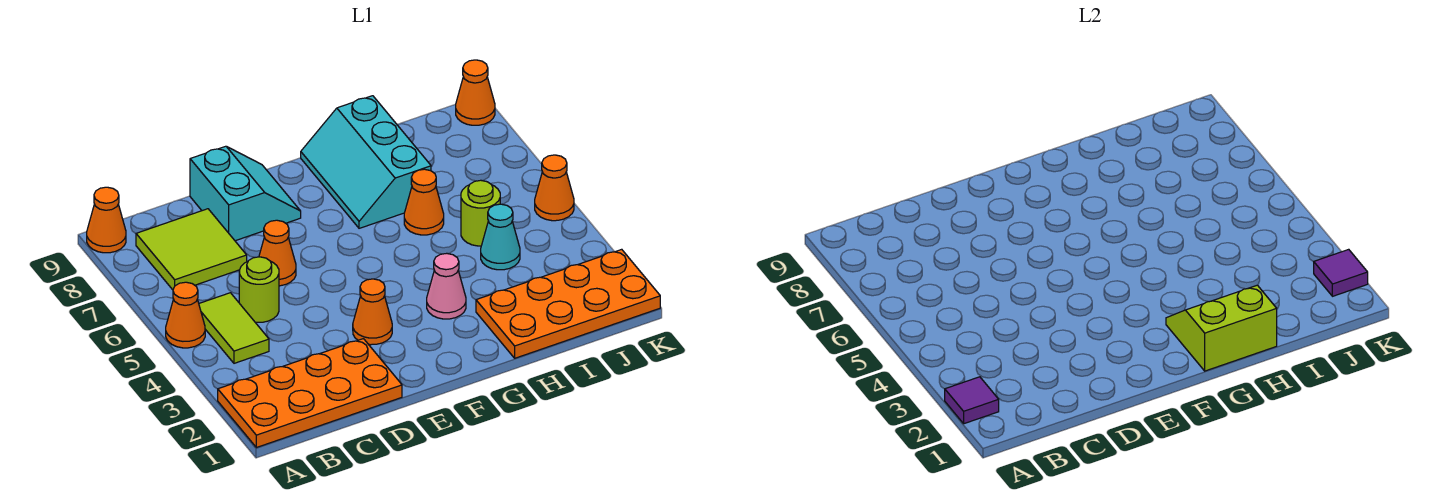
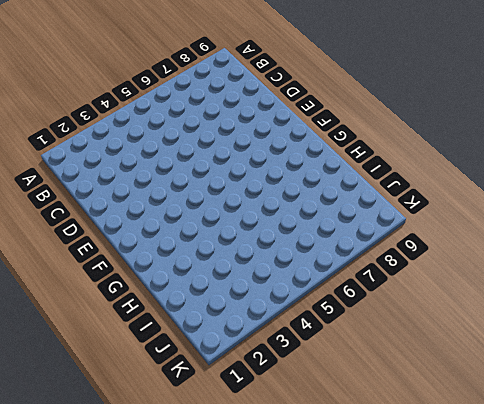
none -> orange plate A1:D2 level 1
none -> orange cone A5 level 1
none -> orange cone A9 level 1

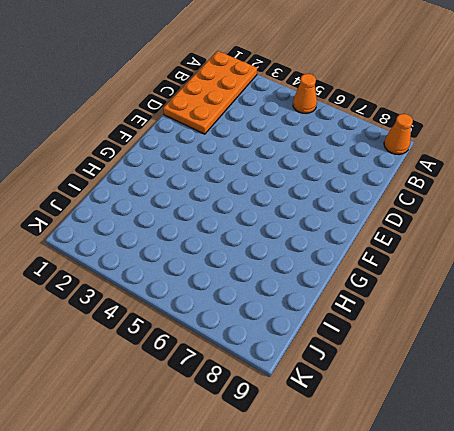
none -> lime tile B4:B5 level 1
none -> lime tile B7:C8 level 1
none -> lime round brick C5 level 1

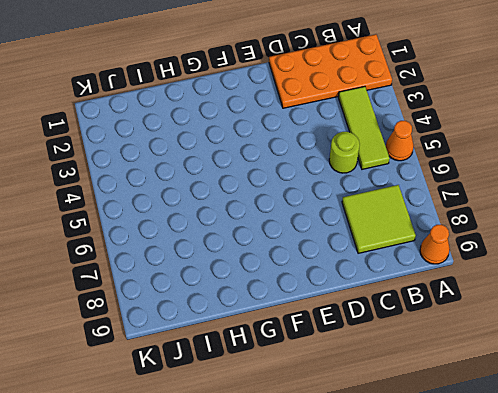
lime tile B3:B5 level 1 -> lime tile B4:B5 level 1
none -> orange cone D6 level 1
none -> cyan slope D8:E9 level 1 top D
none -> orange cone E3 level 1

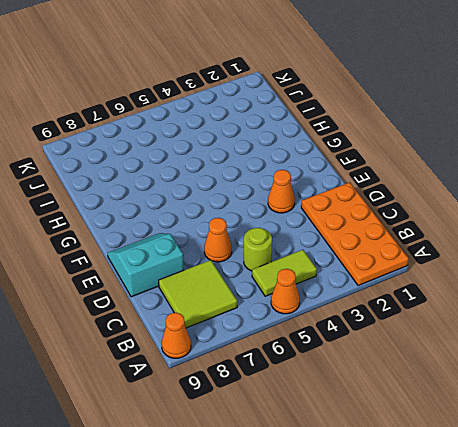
none -> pink cone G3 level 1
none -> cyan slope G7:H9 level 1 top H
none -> orange plate H1:K2 level 1

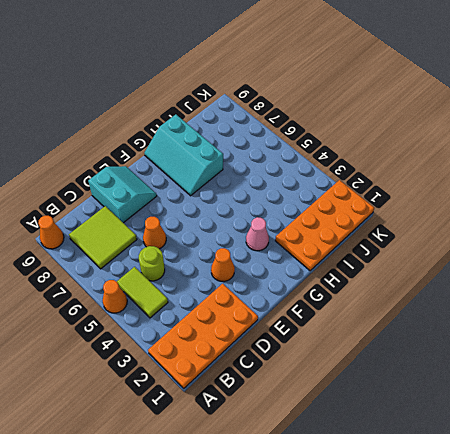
none -> orange cone H6 level 1
none -> cyan cone I4 level 1
none -> lime round brick I5 level 1

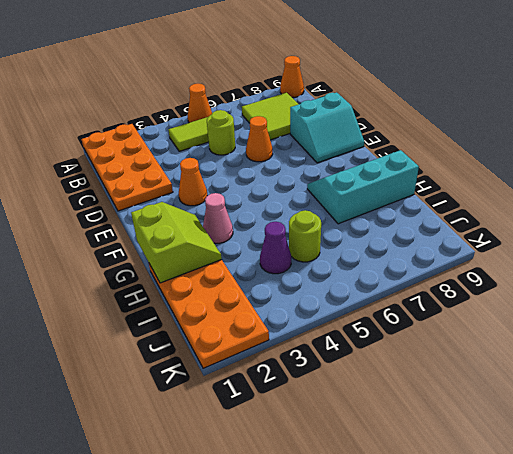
purple cone I4 level 1 -> cyan cone I4 level 1
none -> orange cone H6 level 1
none -> orange cone K5 level 1
none -> orange cone K9 level 1

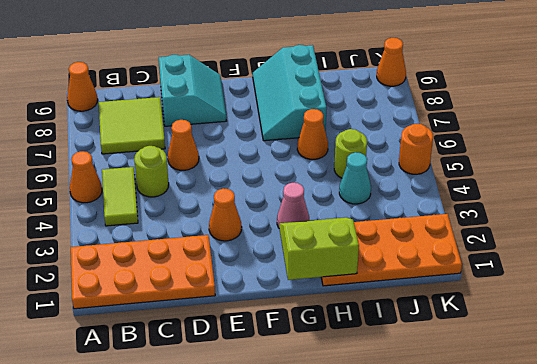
orange round brick K5 level 1 -> orange cone K5 level 1
none -> purple tile A2 level 2
none -> purple tile K2 level 2

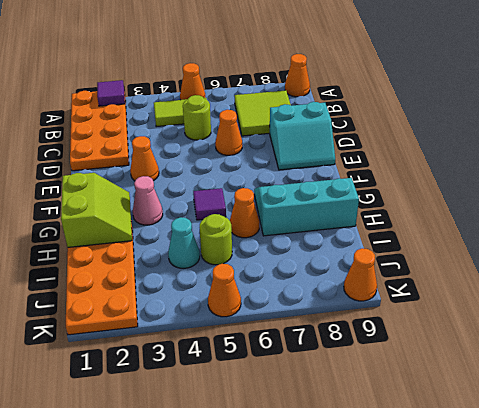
purple tile G5 level 1 -> purple tile K2 level 2

